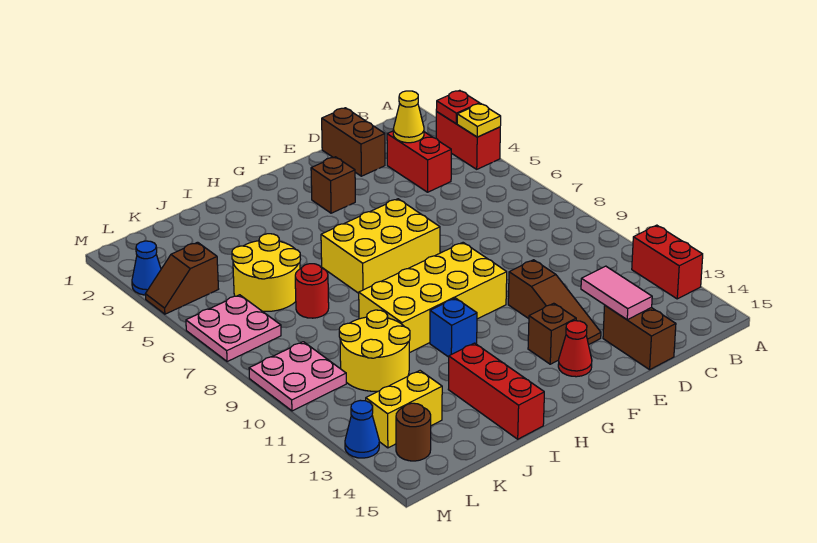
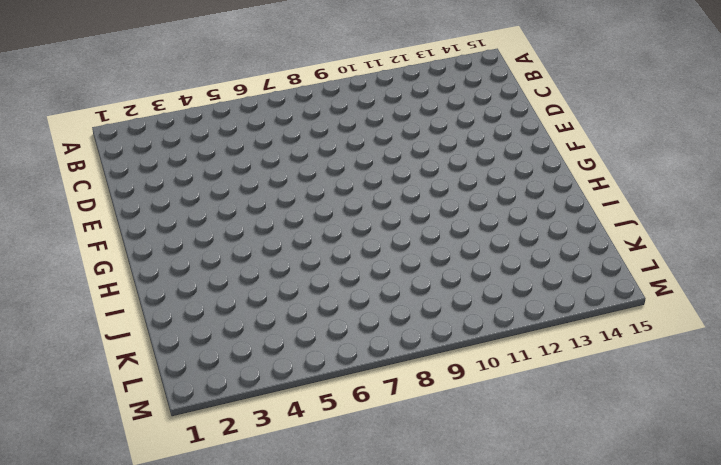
none -> red brick A3:A4 level 1
none -> red brick A12:A13 level 1
none -> red brick C3:C4 level 1

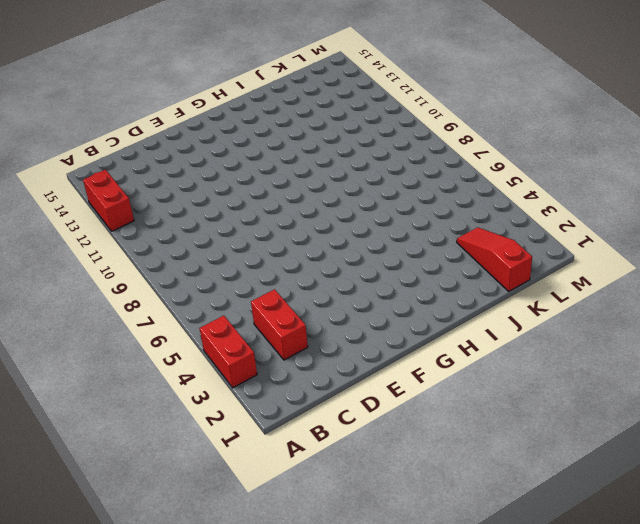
red slope K1:K3 level 1 top 1 -> none
none -> brown brick D1:D2 level 1
none -> brown brick D14:D15 level 1
none -> brown slope E11:E13 level 1 top 11

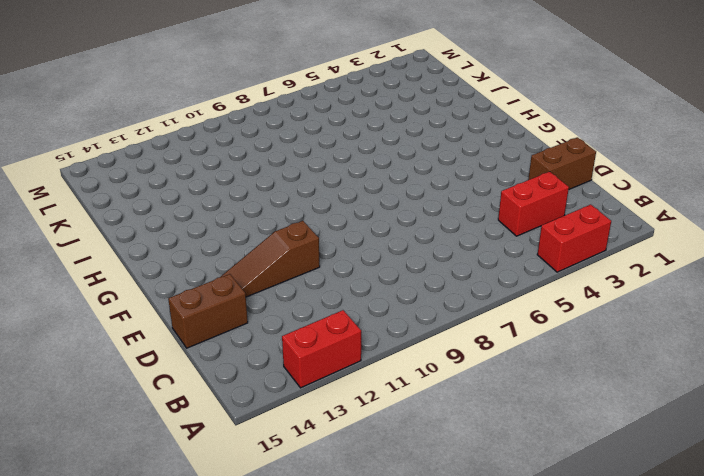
none -> brown brick F3 level 1
none -> yellow brick F6:H7 level 1
none -> yellow brick F9:I10 level 1

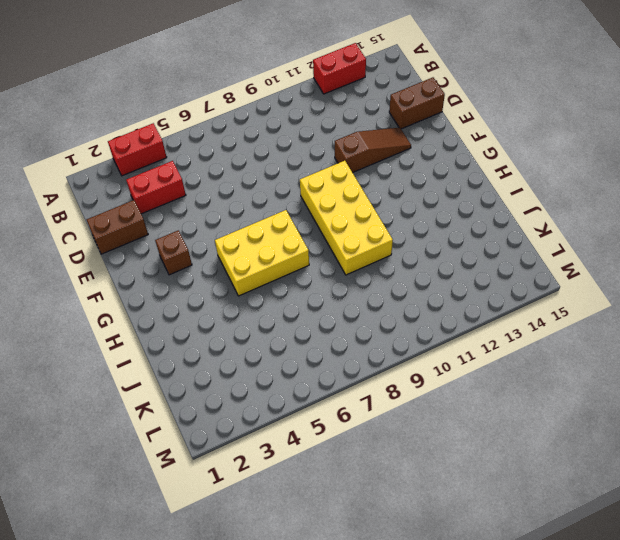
yellow brick G5:H7 level 1 -> yellow brick F6:H7 level 1
none -> brown brick F13 level 1
none -> red cone F14 level 1
none -> blue brick H11 level 1

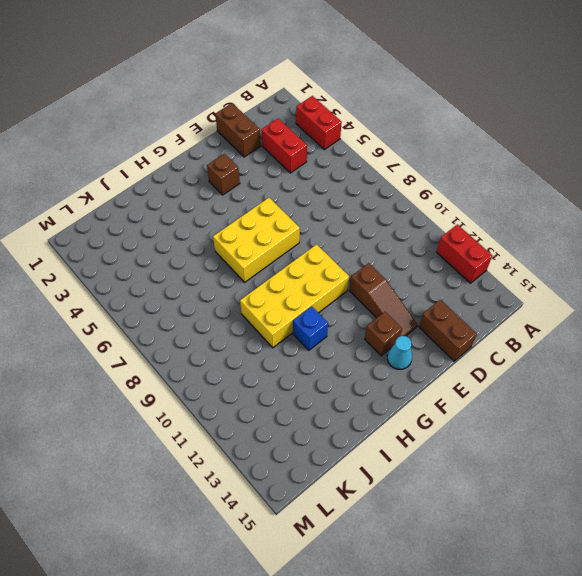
cyan cone F14 level 1 -> red cone F14 level 1
none -> red brick I13:I15 level 1
none -> yellow round brick J5:K6 level 1
none -> red round brick J7 level 1

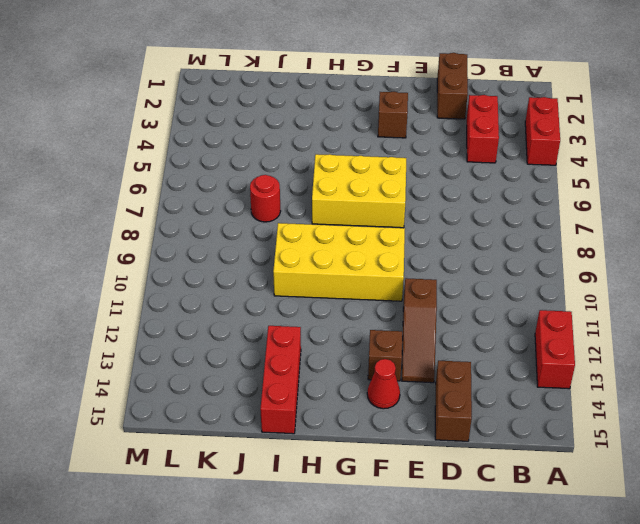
none -> blue brick H11 level 1
none -> yellow round brick J5:K6 level 1
none -> yellow round brick J10:K11 level 1

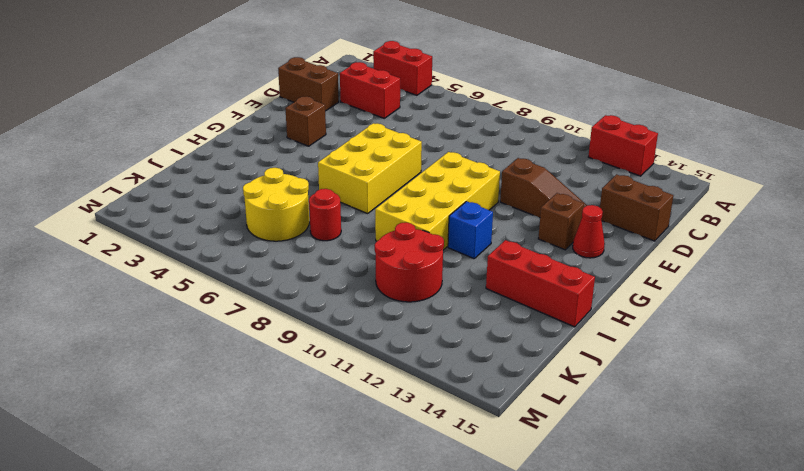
red round brick J10:K11 level 1 -> yellow round brick J10:K11 level 1
none -> yellow brick K13:L13 level 1
none -> brown slope L4:M4 level 1 top L
none -> pink plate L6:M7 level 1

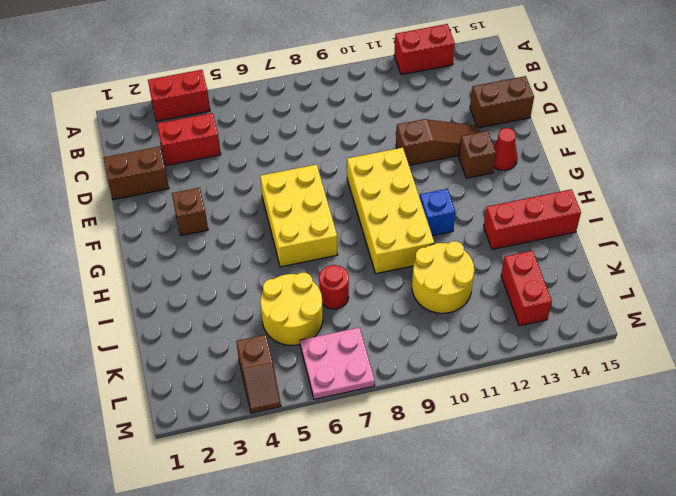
red brick K13:L13 level 1 -> yellow brick K13:L13 level 1
none -> pink plate L9:M10 level 1
none -> brown round brick L14 level 1
none -> blue cone M3 level 1

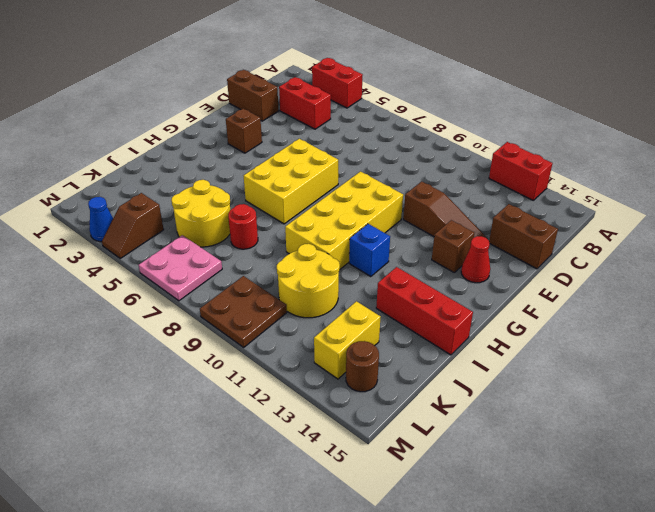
brown plate L9:M10 level 1 -> pink plate L9:M10 level 1
none -> blue cone M13 level 1
none -> red plate A3 level 2
none -> yellow plate A4 level 2

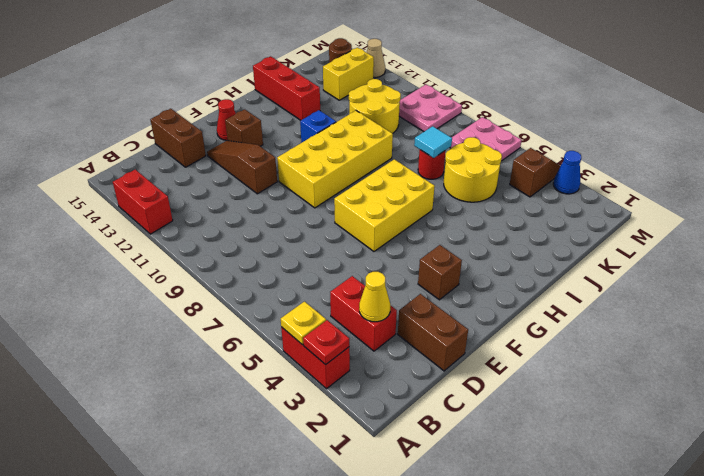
cyan tile J7 level 2 -> none
tan cone M13 level 1 -> blue cone M13 level 1
none -> pink tile D13:D14 level 2

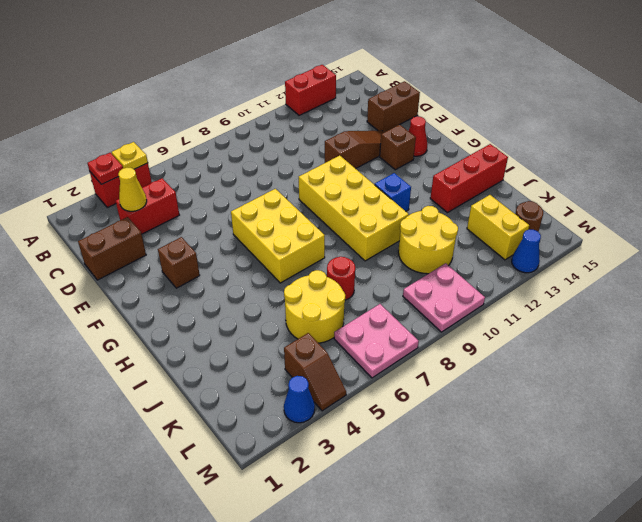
none -> pink tile D13:D14 level 2

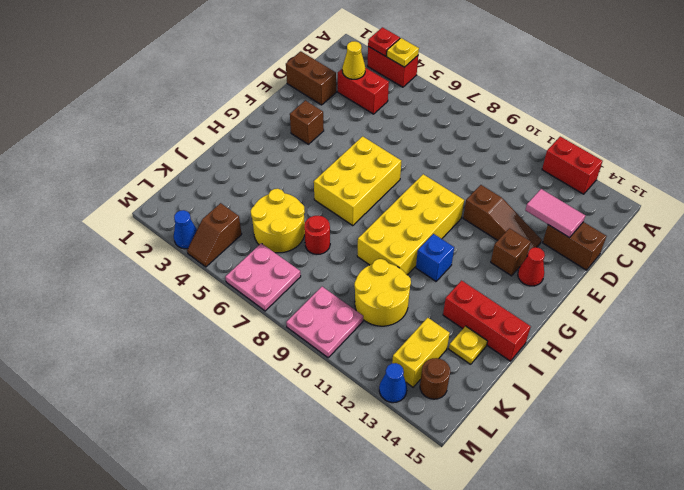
yellow plate J14 level 1 -> none

